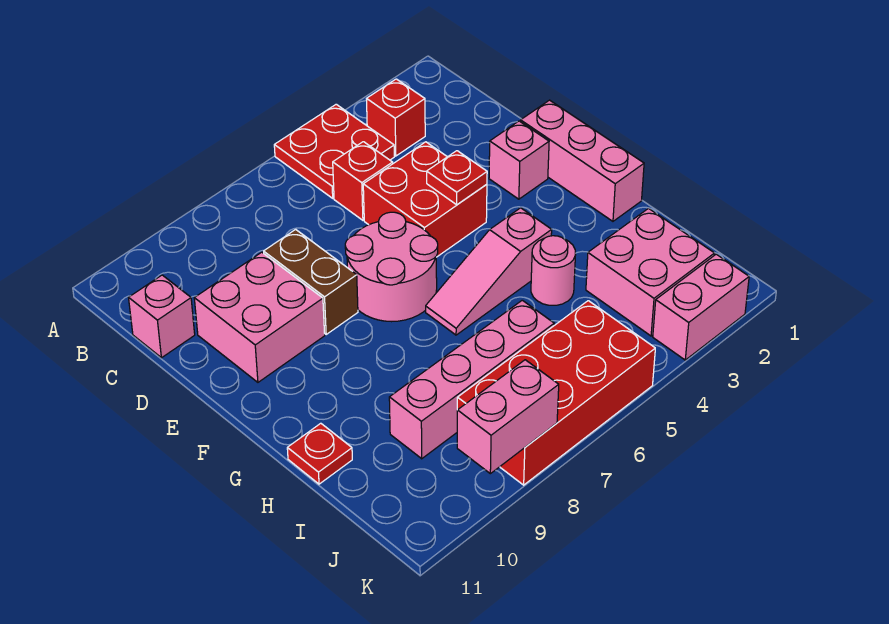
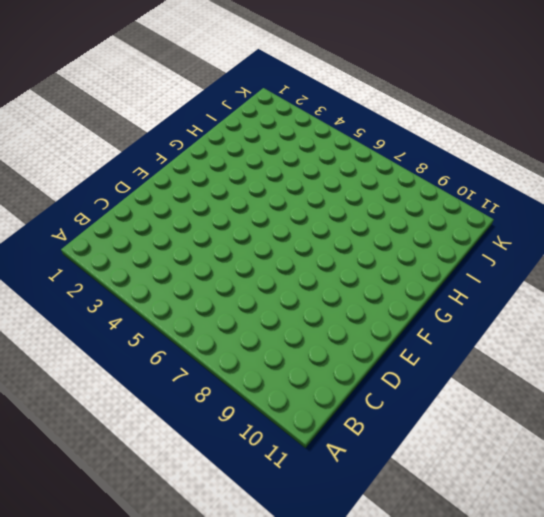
none -> red plate A4:B5 level 1
none -> red brick B3 level 1
none -> red brick C5 level 1

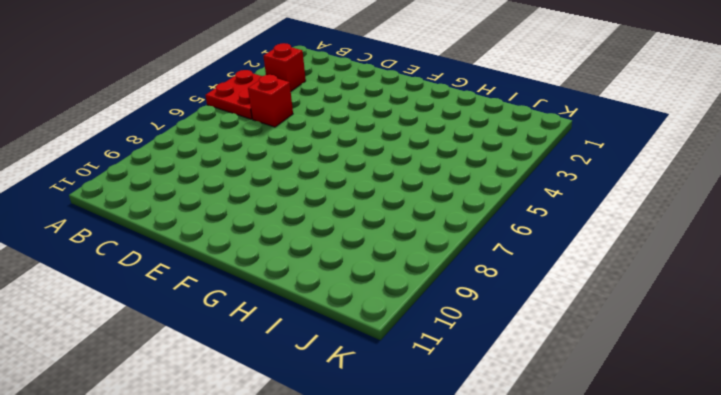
none -> pink brick C11 level 1
none -> red brick D4:E5 level 1
none -> brown brick D8:E8 level 1

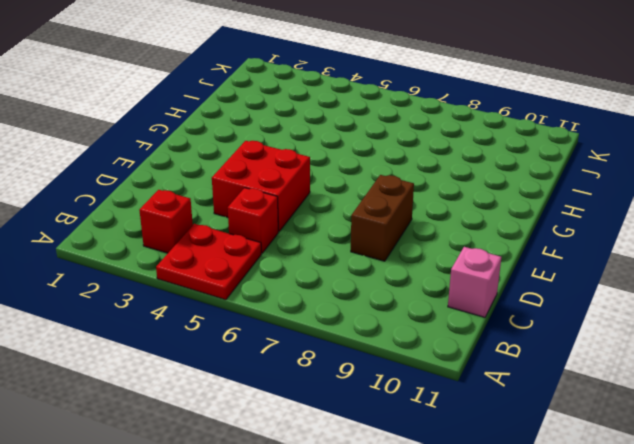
none -> pink brick D9:E10 level 1
none -> pink brick E1:G1 level 1
none -> pink brick E2 level 1

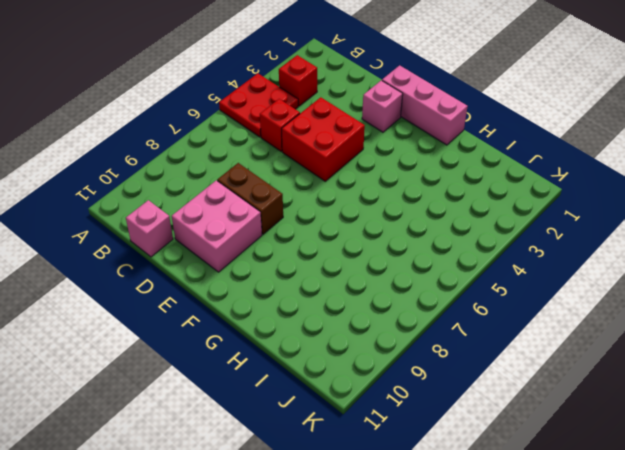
none -> pink round brick E6:F7 level 1
none -> pink slope G4:G6 level 1 top 4
none -> pink round brick H4 level 1

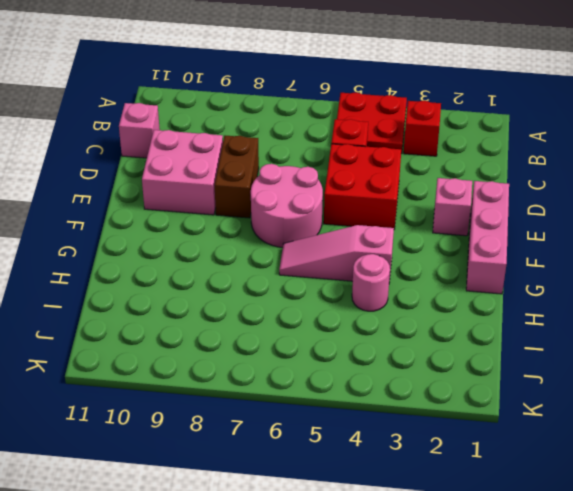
none -> red plate H11 level 1
none -> pink brick I2:J3 level 1
none -> pink brick I6:I9 level 1

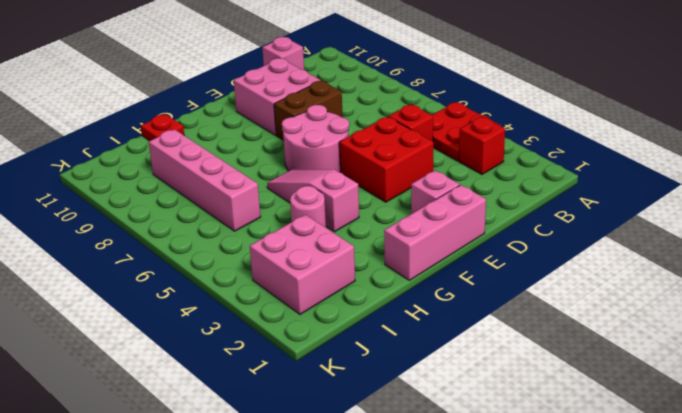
none -> red brick J5:K8 level 1
none -> pink brick K2:K3 level 1
none -> red plate E4 level 2

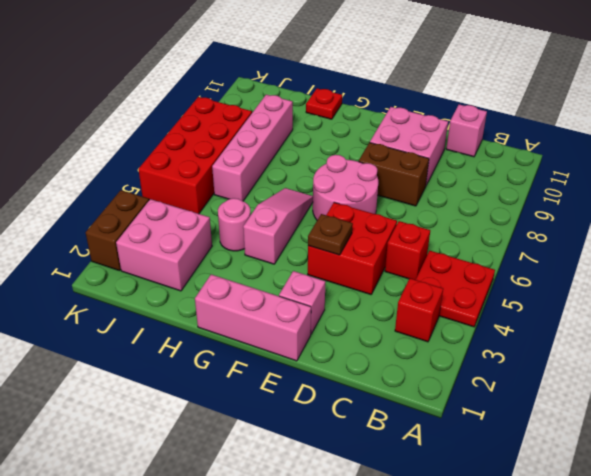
brown plate E4 level 2 -> red plate E4 level 2
brown brick K2:K3 level 1 -> pink brick K2:K3 level 1
none -> pink brick K8:K9 level 2

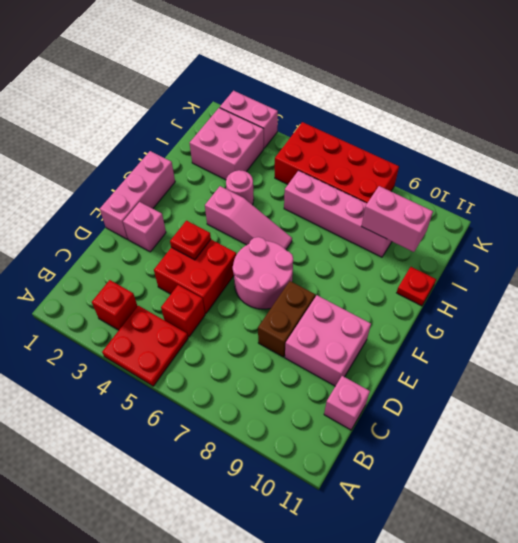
pink brick I9:I10 level 2 -> pink brick K8:K9 level 2

